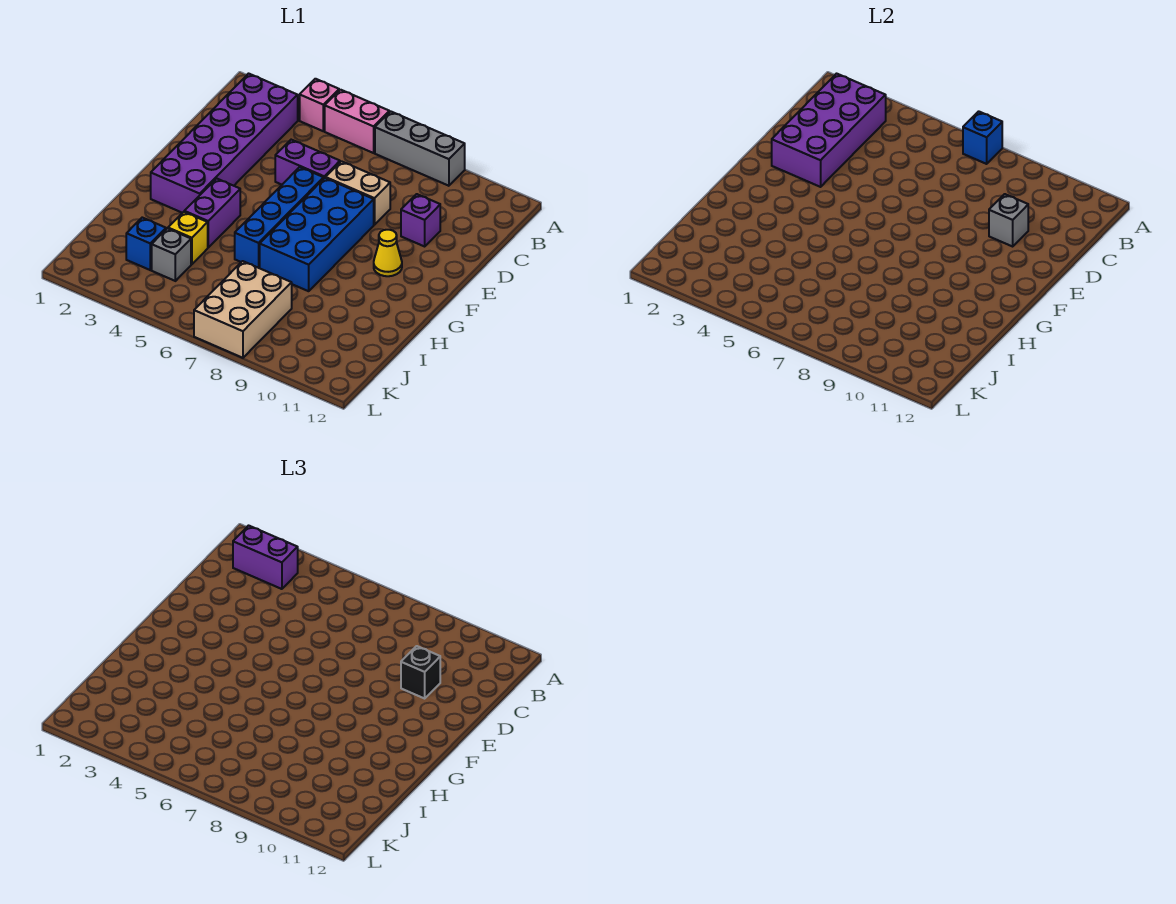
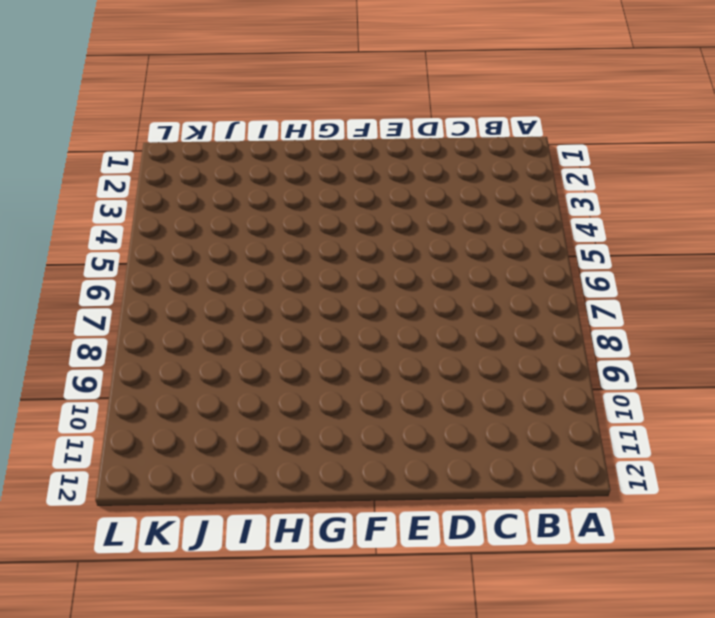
none -> pink brick A4 level 1
none -> pink brick A5:A6 level 1
none -> grey brick A7:A9 level 1

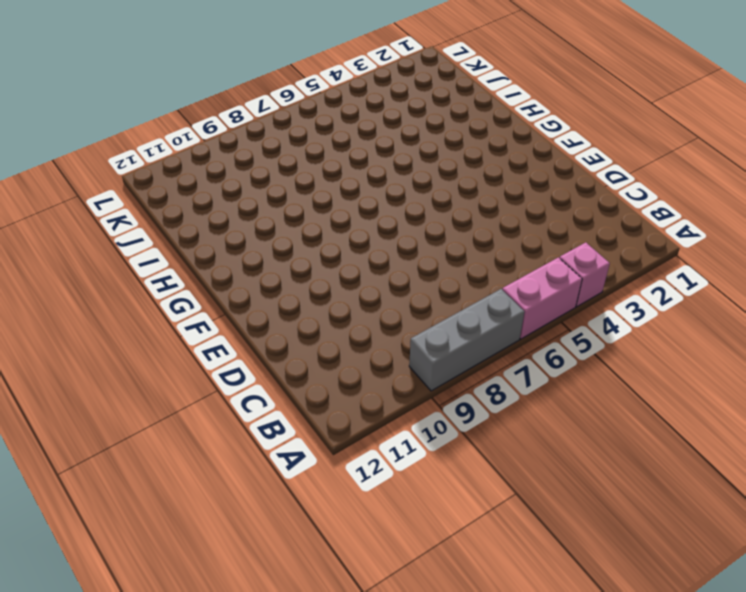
none -> purple brick B2:G3 level 1
none -> purple brick D5:D6 level 1
none -> tan brick D7:D8 level 1

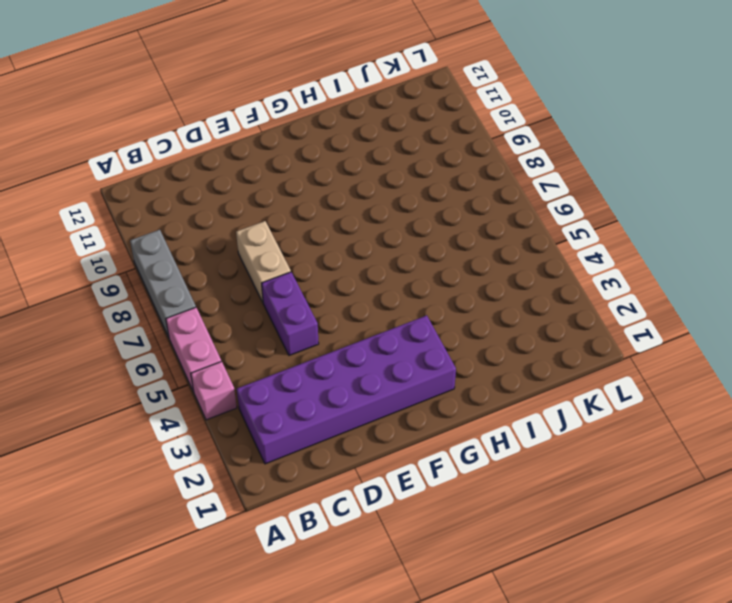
none -> purple brick D10 level 1
none -> blue brick E6:H6 level 1
none -> blue brick E7:H8 level 1

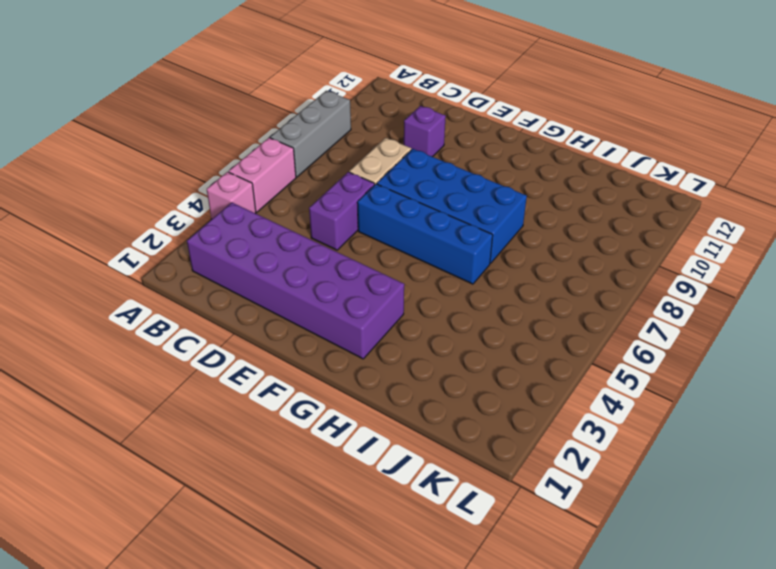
none -> yellow cone F10 level 1
none -> purple brick G4:H4 level 1
none -> yellow brick I4 level 1

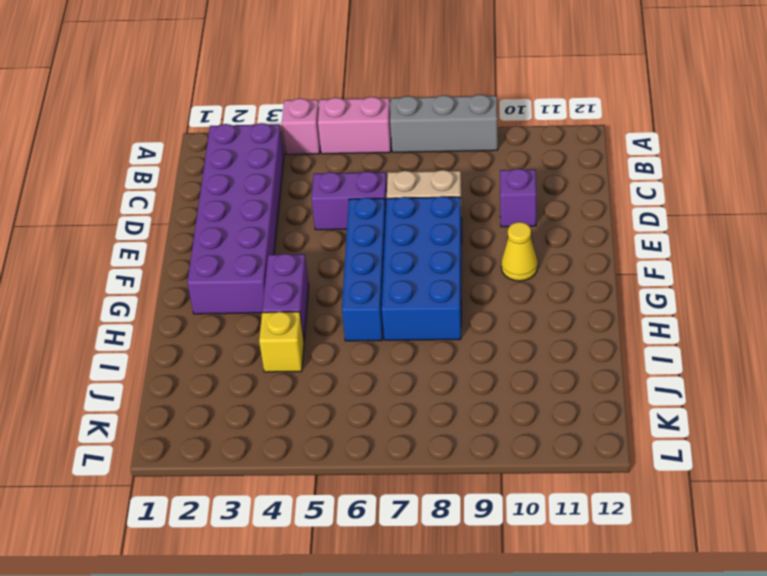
none -> blue brick J3 level 1
none -> grey brick J4 level 1
none -> tan brick J7:L8 level 1

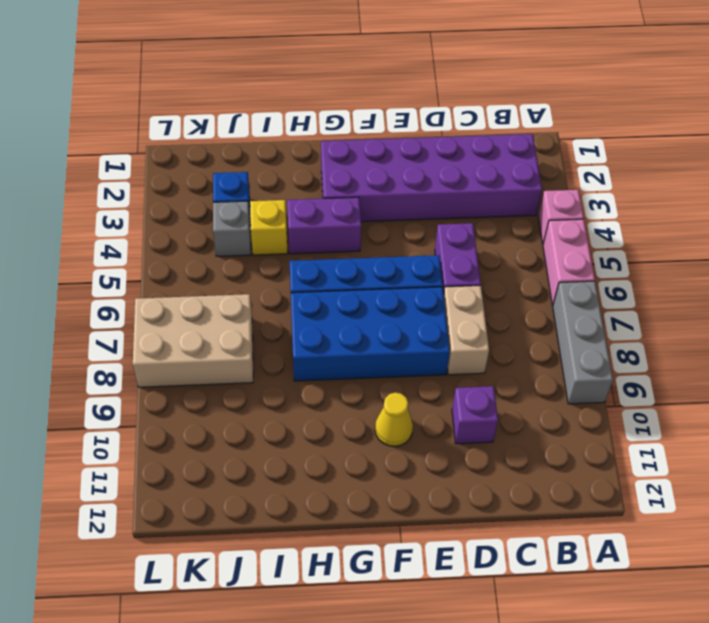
none -> blue brick A7 level 2
none -> purple brick B2:E3 level 2
none -> grey brick D10 level 2

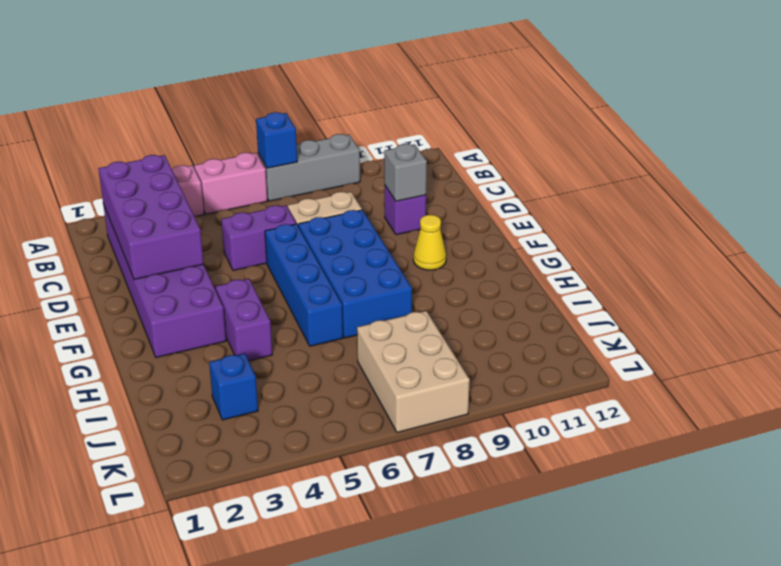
none -> yellow brick I4 level 1
none -> grey brick J4 level 1
none -> purple brick B2:B3 level 3

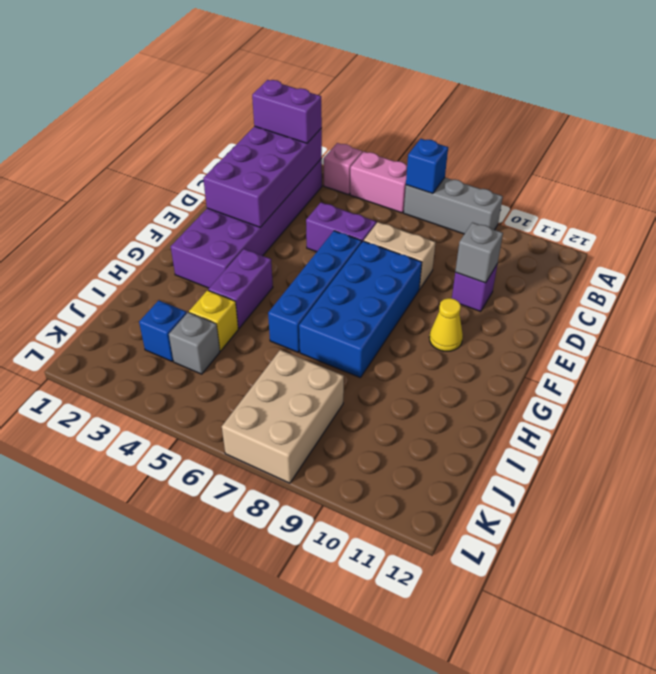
none -> black brick D10 level 3

